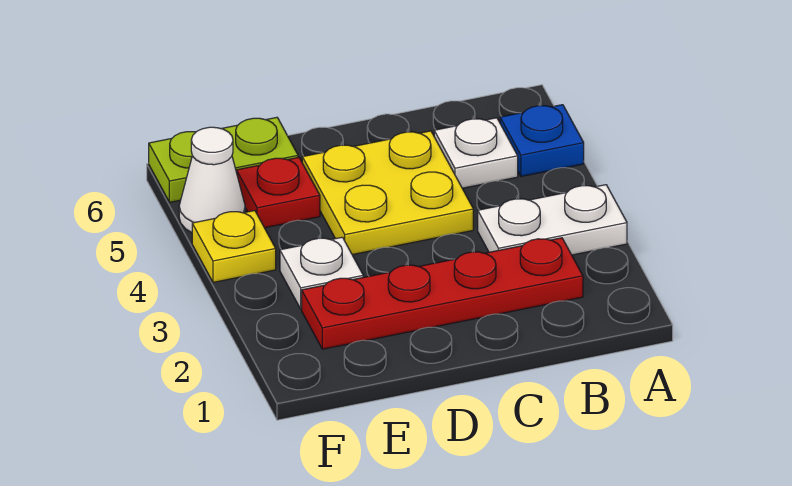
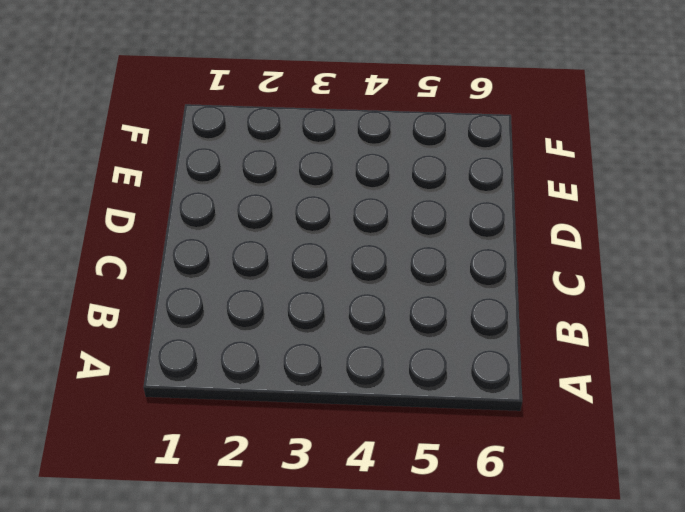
none -> white plate A3:B3 level 1
none -> blue plate A5 level 1

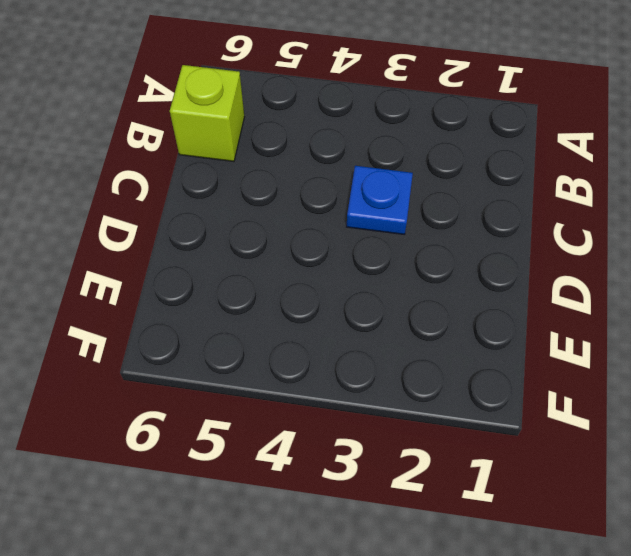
lime brick B6 level 1 -> none
blue plate C3 level 1 -> blue plate A5 level 1
none -> white plate A3:B3 level 1
none -> red plate B2:E2 level 1

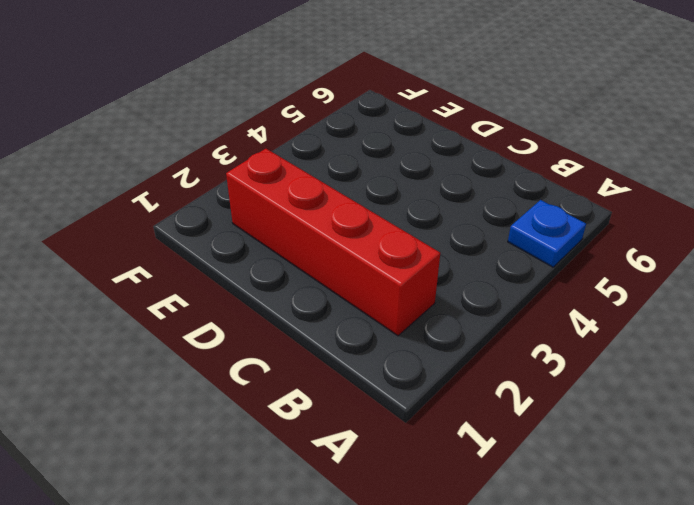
red brick B2:E2 level 1 -> red plate B2:E2 level 1
none -> white plate A3:B3 level 1
none -> white plate B5 level 1

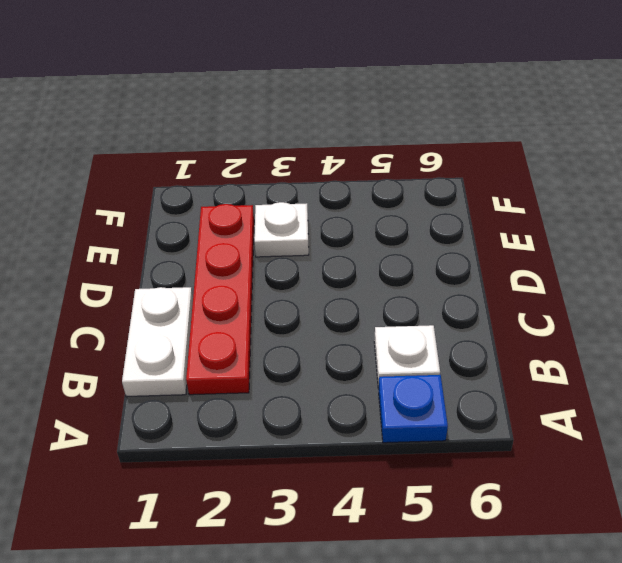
white plate B1:C1 level 1 -> white plate A3:B3 level 1
none -> yellow plate C4:D5 level 1
none -> red plate E5 level 1

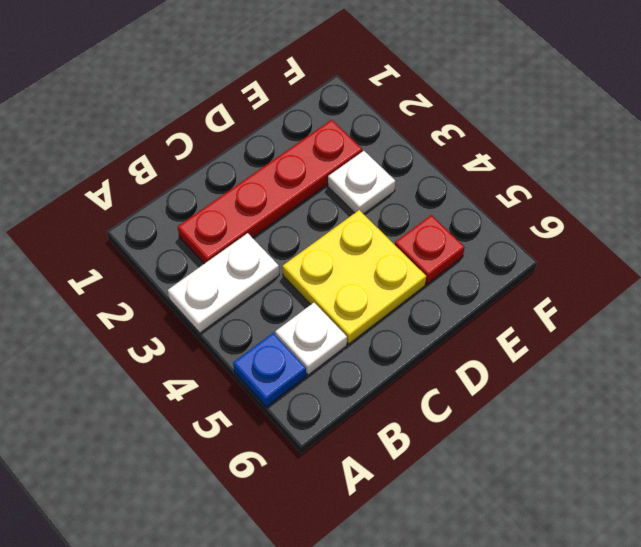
none -> lime plate E6:F6 level 1
none -> yellow plate F4 level 1

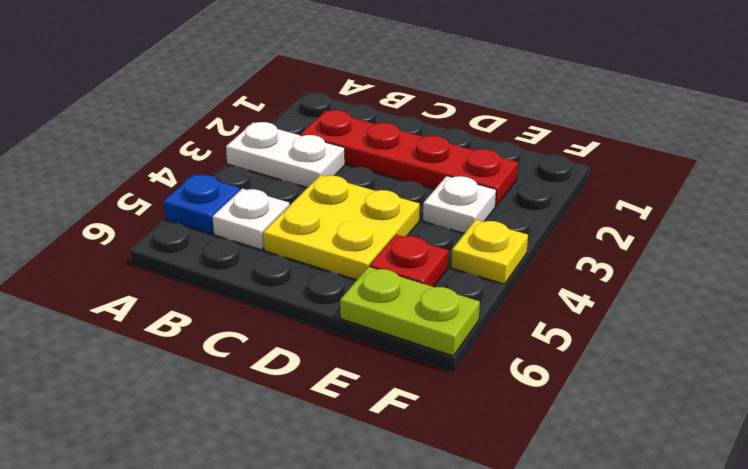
none -> white cone F5 level 1

